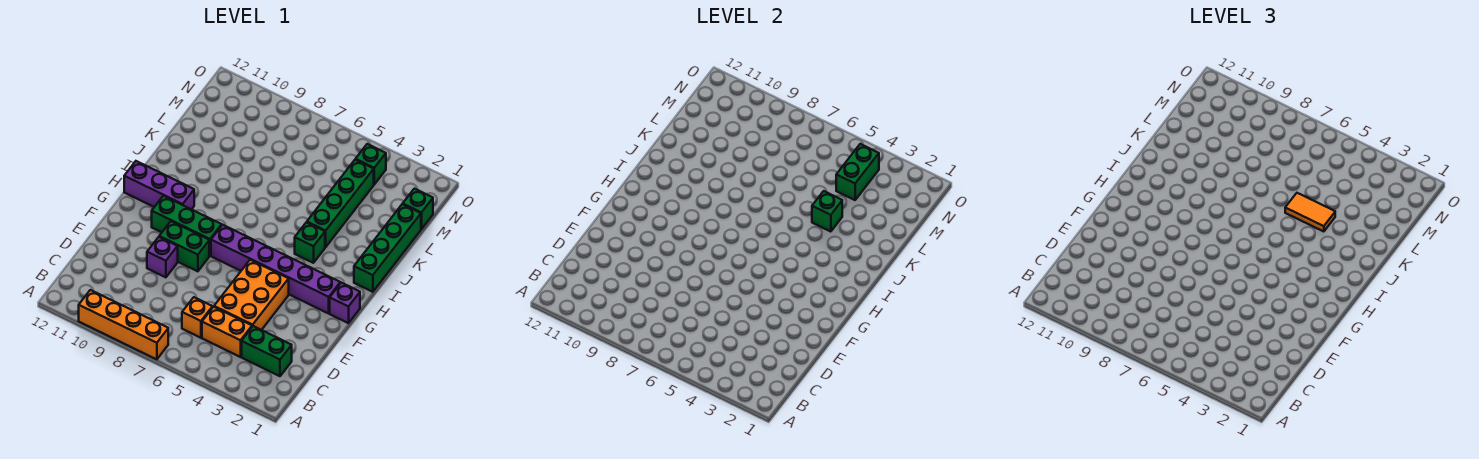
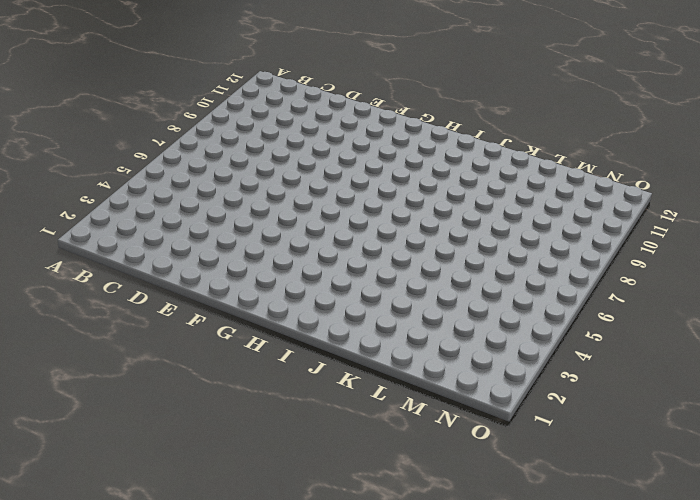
none -> orange brick A7:A10 level 1
none -> green brick C2:C3 level 1
none -> orange brick C4:C5 level 1

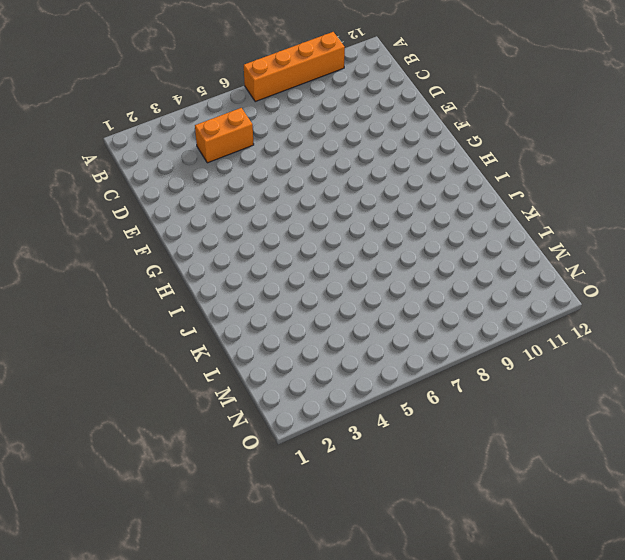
none -> green brick C2:C3 level 1
none -> orange brick C6 level 1
none -> orange brick D4:F5 level 1

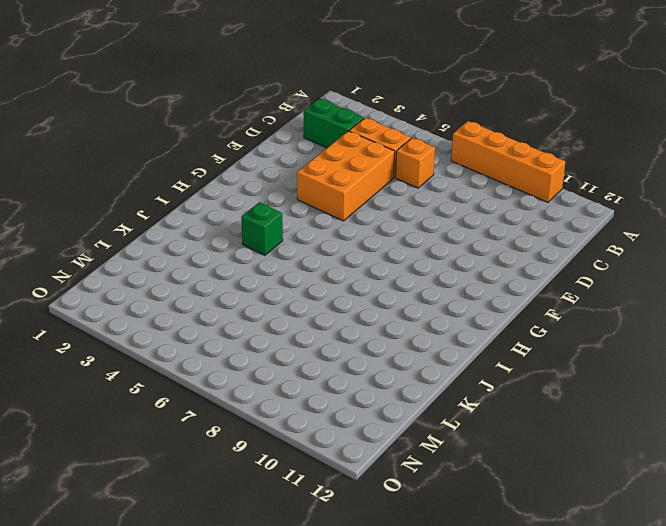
none -> purple brick E9 level 1
none -> green brick F8:F9 level 1
none -> purple brick G1 level 1

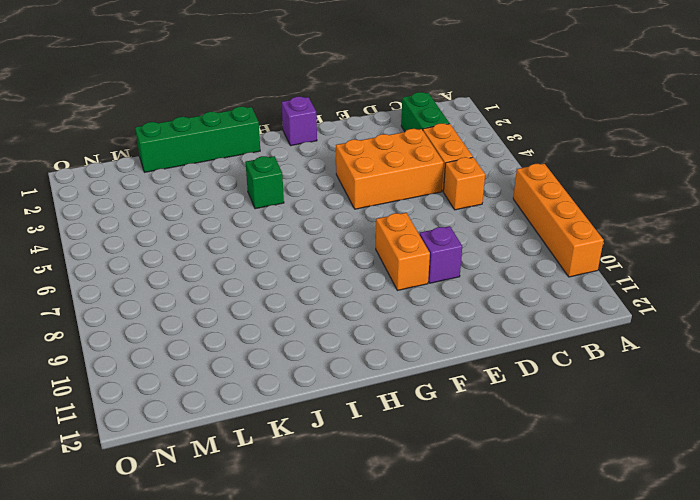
orange brick F8:F9 level 1 -> green brick F8:F9 level 1
none -> purple brick G2:G7 level 1
none -> green brick G8:G10 level 1
none -> purple brick H10:H12 level 1

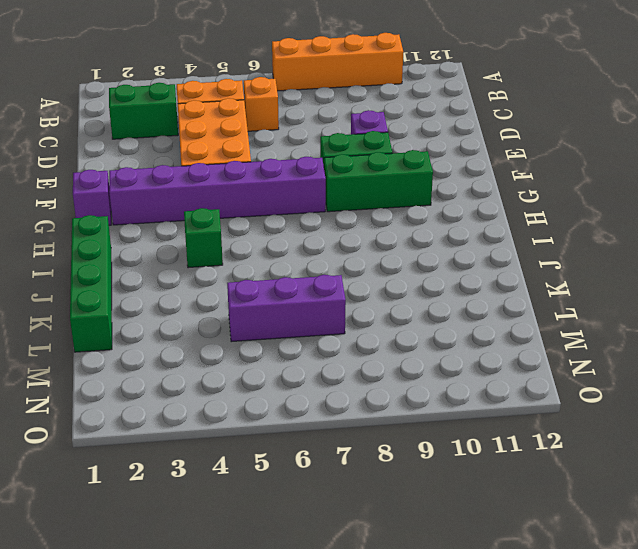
purple brick L5:L7 level 1 -> purple brick H10:H12 level 1
none -> green brick J4:M4 level 1
none -> green brick M1 level 1
none -> green brick N4 level 1

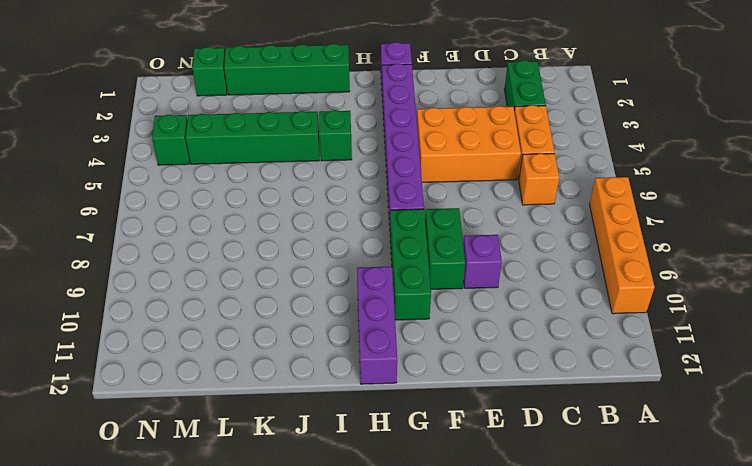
none -> green brick K4 level 2
none -> green brick M4:N4 level 2
none -> orange tile K4:K5 level 3

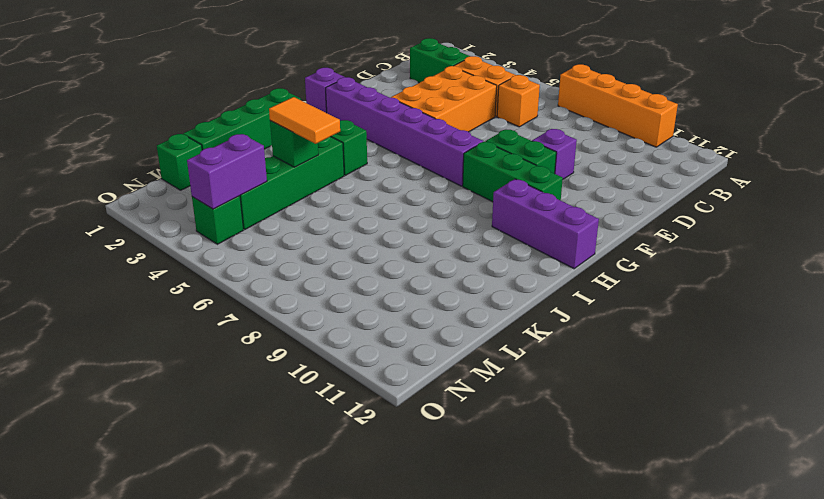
purple brick M4:N4 level 2 -> green brick M4:N4 level 2

